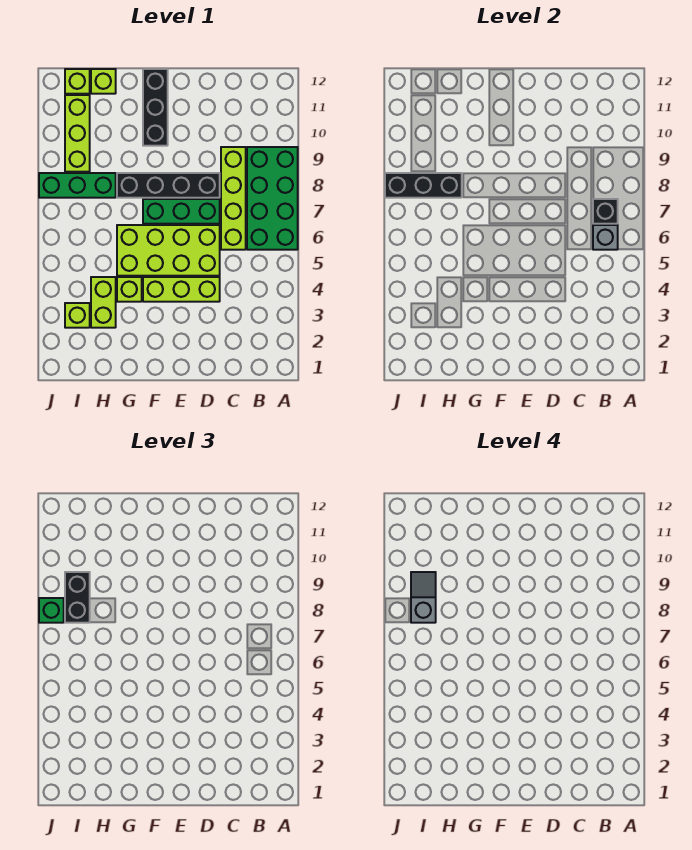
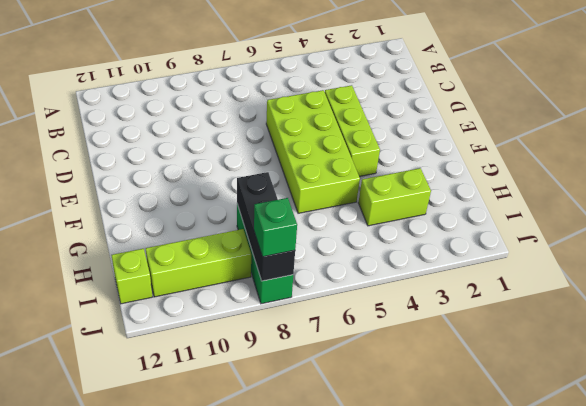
none -> green brick A6:B9 level 1
none -> lime brick C6:C9 level 1
none -> green brick D7:F7 level 1

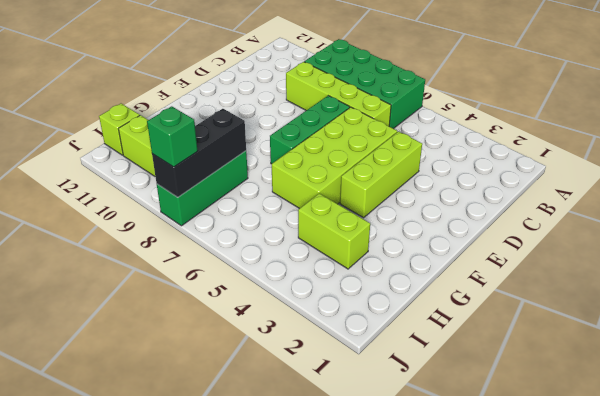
none -> black brick D8:G8 level 1
none -> black brick F10:F12 level 1
none -> lime brick G4 level 1

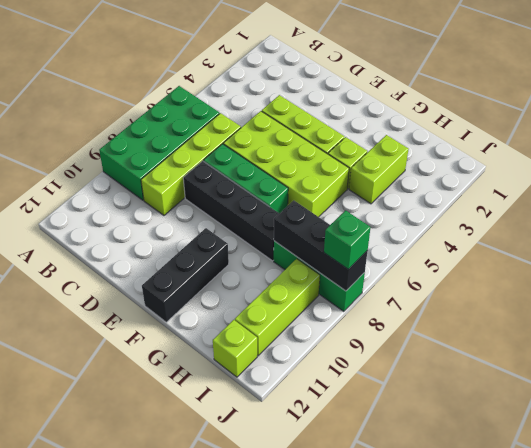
none -> lime brick H12 level 1
none -> lime brick I3 level 1
none -> grey brick B6 level 2

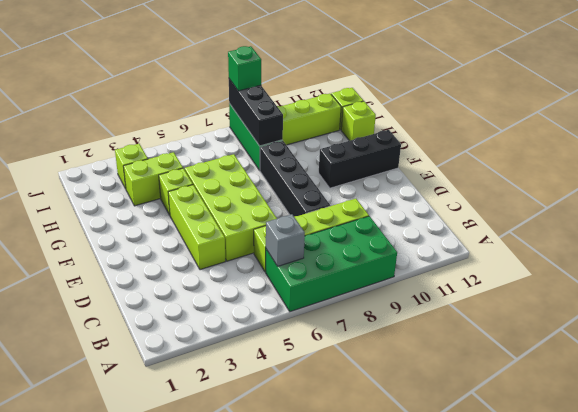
none -> green brick D7:F7 level 1
none -> black brick B7 level 2
none -> black brick I8:I9 level 3

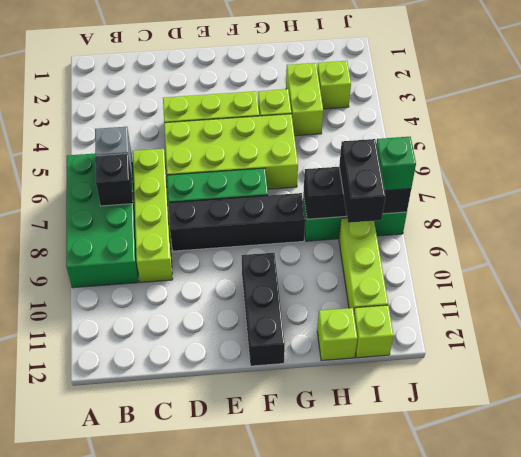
none -> grey slope I8:I9 level 4 top 8

